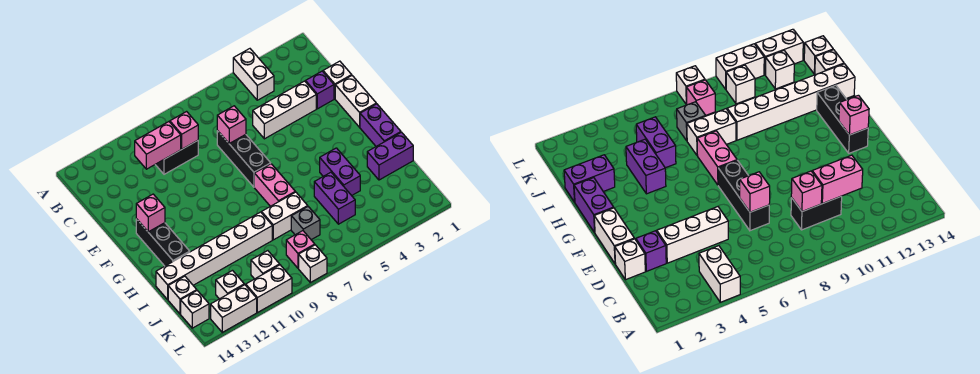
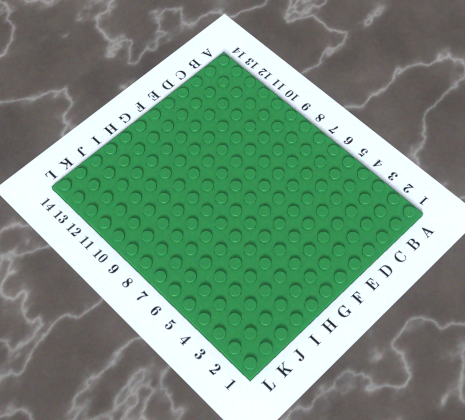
none -> white brick A4:B4 level 1
none -> black brick C9:C10 level 1
none -> white brick D1 level 1

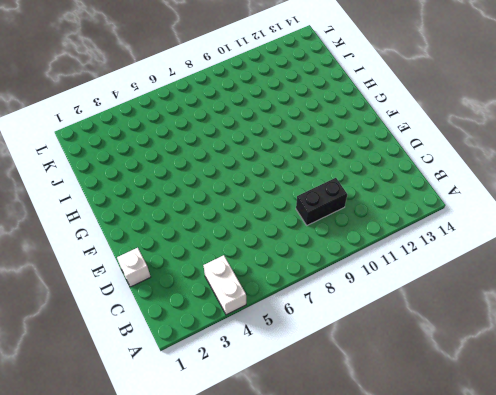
none -> purple brick D2 level 1
none -> white brick D3:D5 level 1
none -> black brick D7:F7 level 1

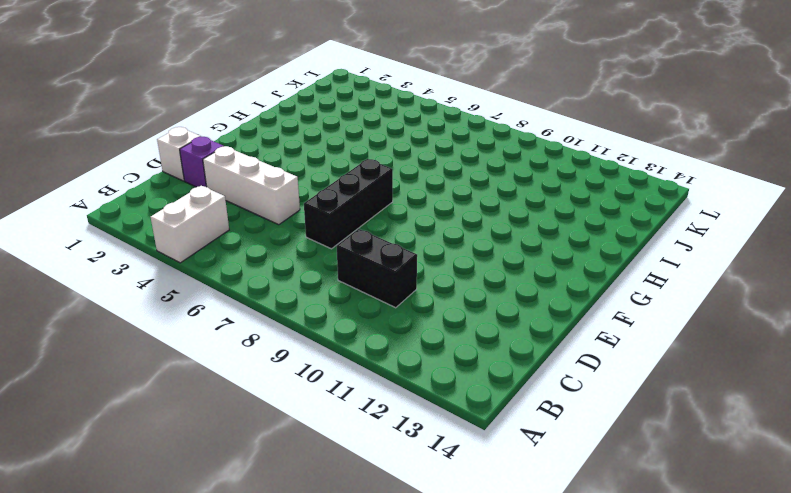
none -> white brick E1:F1 level 1
none -> black brick F13:H13 level 1
none -> purple brick G1:H1 level 1

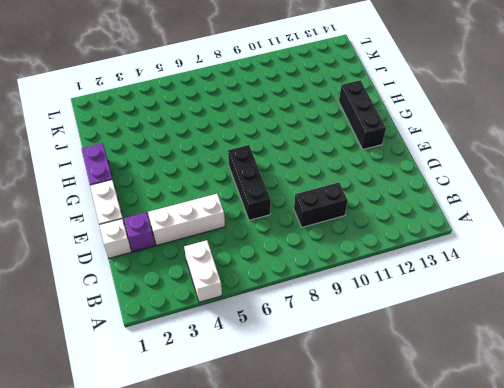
none -> pink brick G7:H7 level 1
none -> purple brick H4:I4 level 1
none -> purple brick I1:I2 level 1

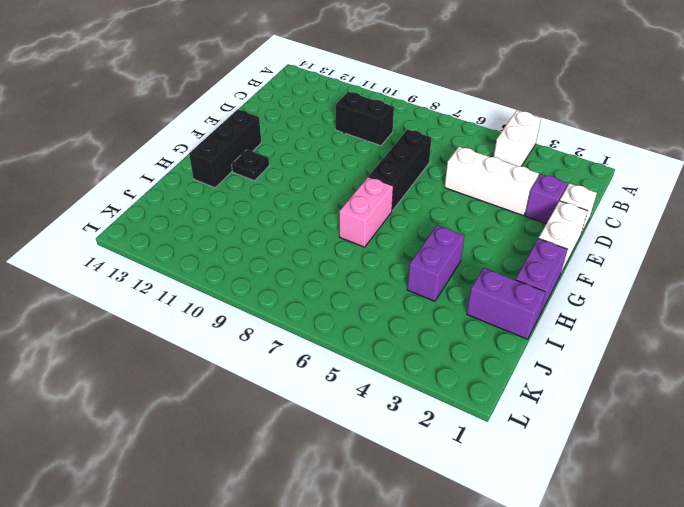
black plate G12 level 1 -> none
none -> purple brick I5:J5 level 1
none -> white brick I7:I8 level 1
none -> white brick I9:I14 level 1

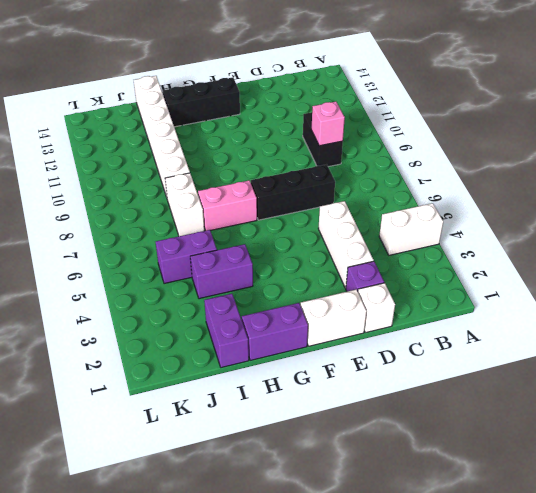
none -> grey brick J7 level 1
none -> white brick J14 level 1
none -> pink brick K8 level 1

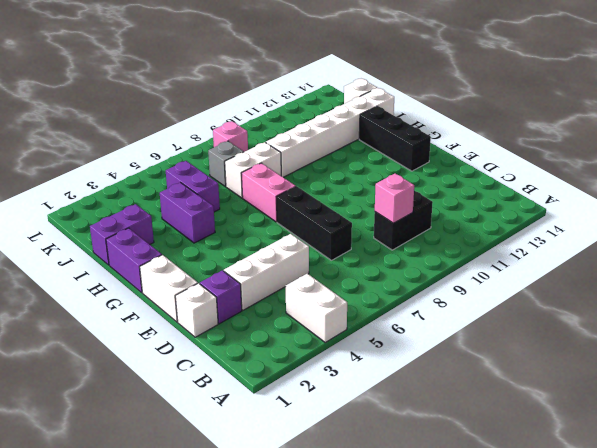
none -> white brick K10 level 1
none -> white brick K12 level 1
none -> white brick K14 level 1

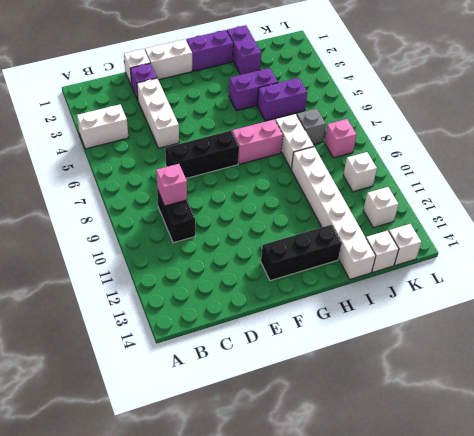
none -> white brick L8 level 1
none -> white brick L10:L11 level 1
none -> white brick L12:L13 level 1

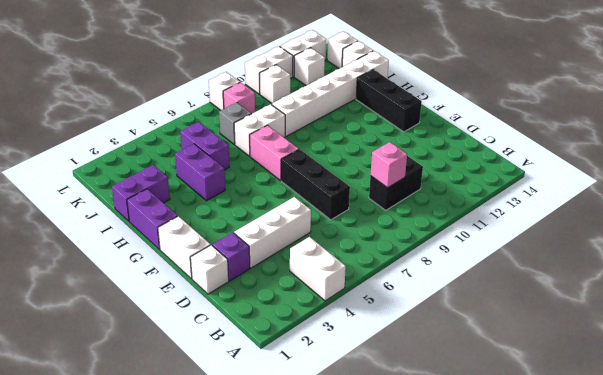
none -> pink brick C10:C11 level 2
none -> pink brick D7 level 2
none -> pink brick F13 level 2

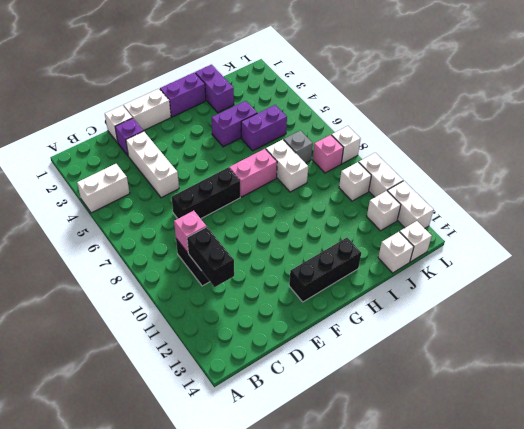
black brick C10:C11 level 2 -> pink brick C10:C11 level 2
none -> white brick I9:I14 level 1
none -> pink brick D7 level 2
none -> pink brick F13 level 2

